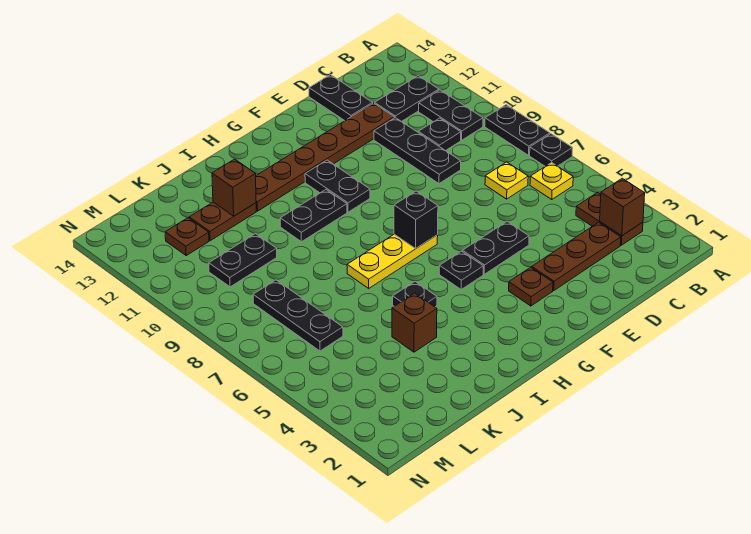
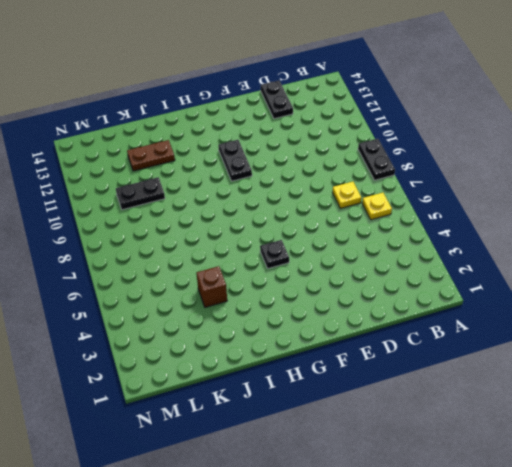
none -> black plate A7 level 1
none -> brown plate B3:B4 level 1
none -> black plate B10:B11 level 1

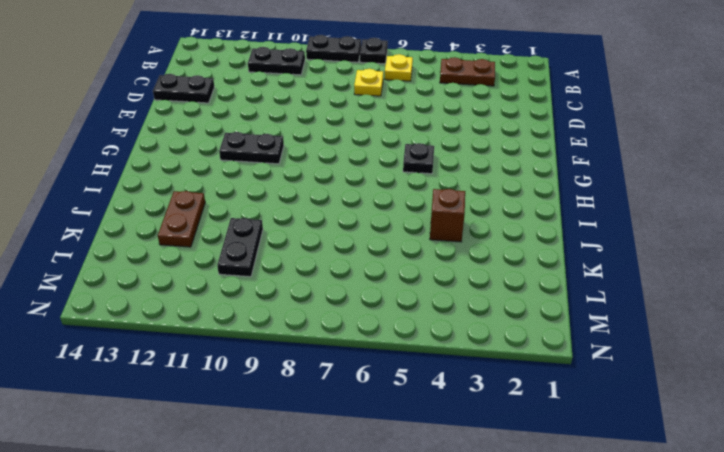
none -> black plate B12:C12 level 1
none -> brown plate C3:E3 level 1
none -> black plate C10 level 1

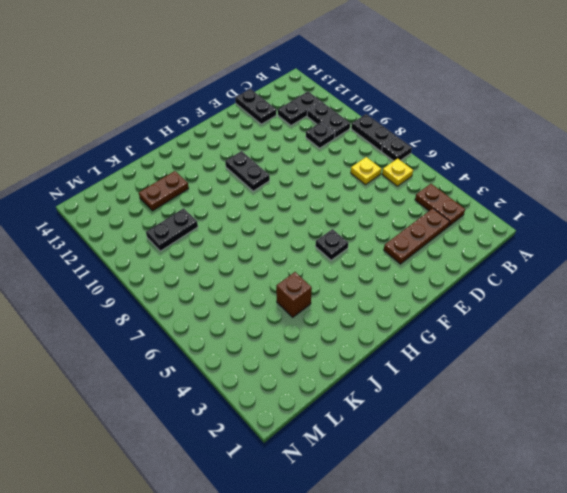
none -> black plate D9:D11 level 1
none -> brown plate D12:I12 level 1
none -> black plate E5:F5 level 1

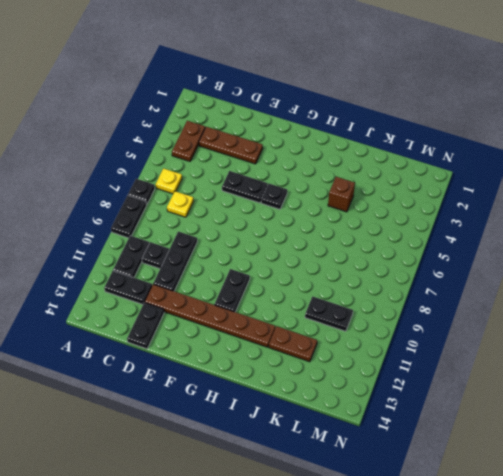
none -> brown plate F3 level 1
none -> yellow plate G7:I7 level 1
none -> black plate H10:I10 level 1

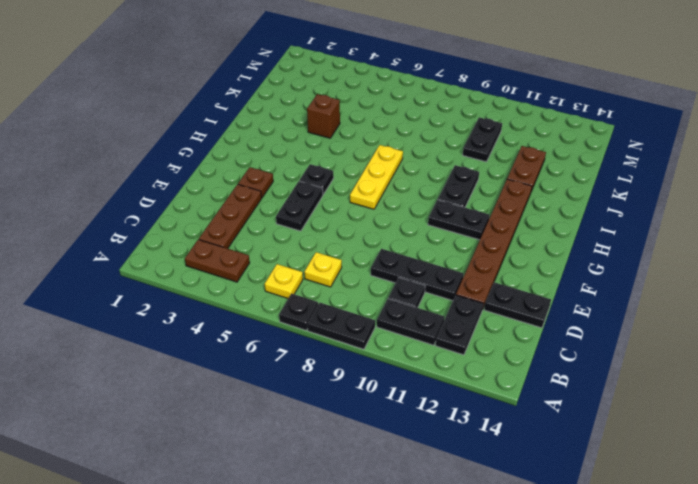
none -> black plate I5 level 1
none -> black plate L6:L8 level 1
none -> brown plate L12 level 1

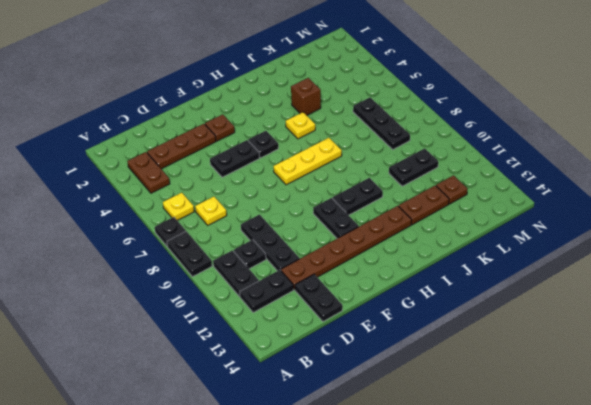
yellow plate I5 level 1 -> black plate I5 level 1
none -> brown brick B3 level 2
none -> black brick G7 level 2
none -> brown brick J12 level 2

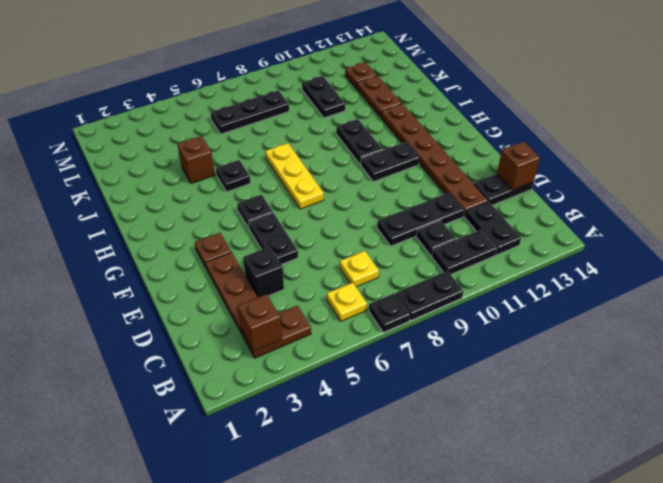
black brick D4 level 1 -> black brick G7 level 2
brown brick D14 level 2 -> brown brick J12 level 2

